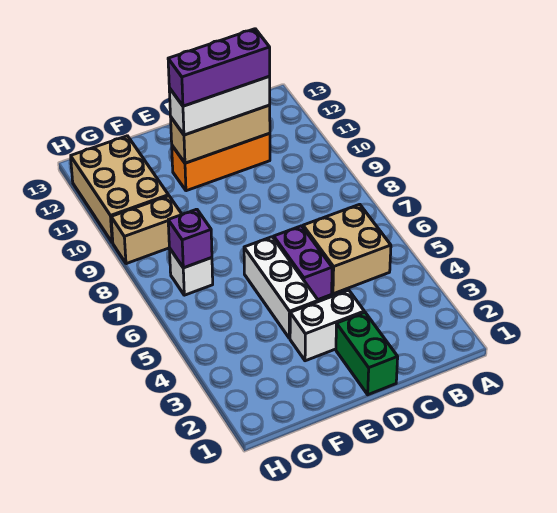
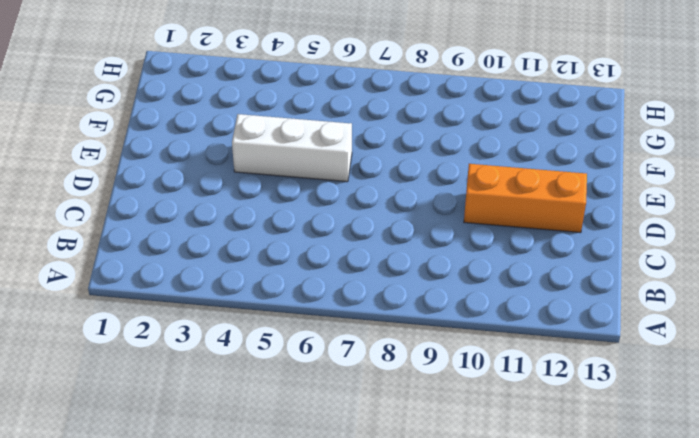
orange brick D10:D12 level 1 -> orange brick C11:E11 level 1
none -> tan brick B5:C6 level 1
none -> green brick D1:D2 level 1
none -> white brick D3:E3 level 1

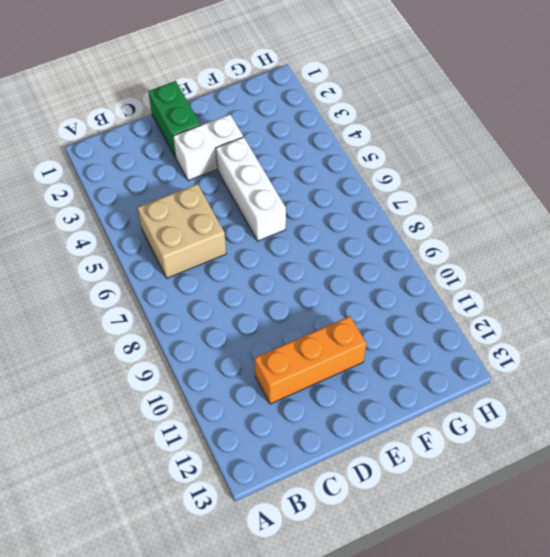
none -> purple brick D5:D6 level 1
none -> white brick G7 level 1
none -> tan brick G9:H9 level 1

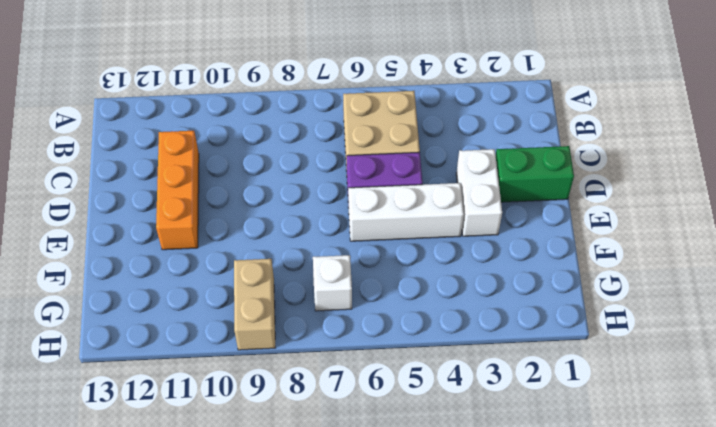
none -> tan brick G10:H12 level 1
none -> tan brick C11:E11 level 2
none -> purple brick G7 level 2

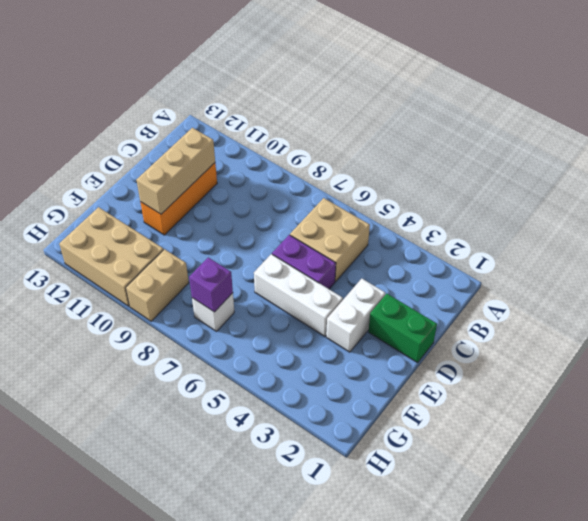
none -> white brick C11:E11 level 3
none -> purple brick C11:E11 level 4

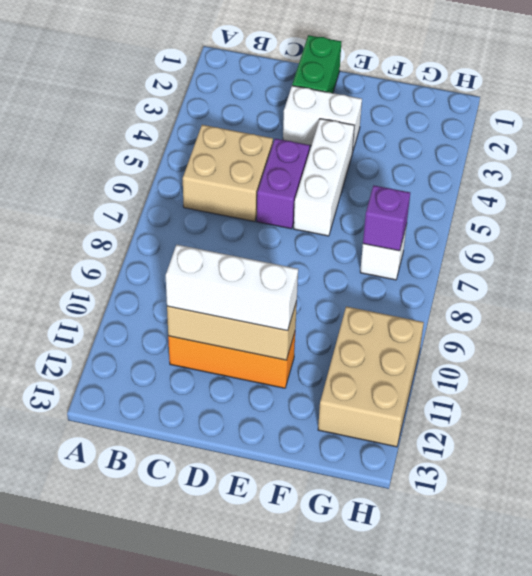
none -> tan brick G9:H9 level 1
none -> purple brick C11:E11 level 4

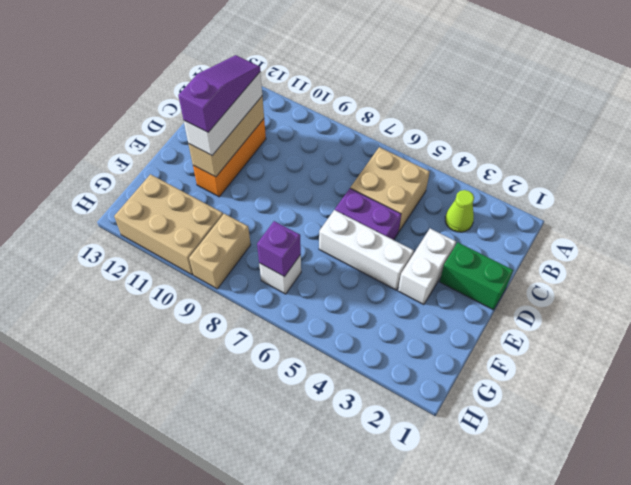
lime cone B3 level 1 -> none
purple slope C11:E11 level 4 top E -> purple brick C11:E11 level 4

